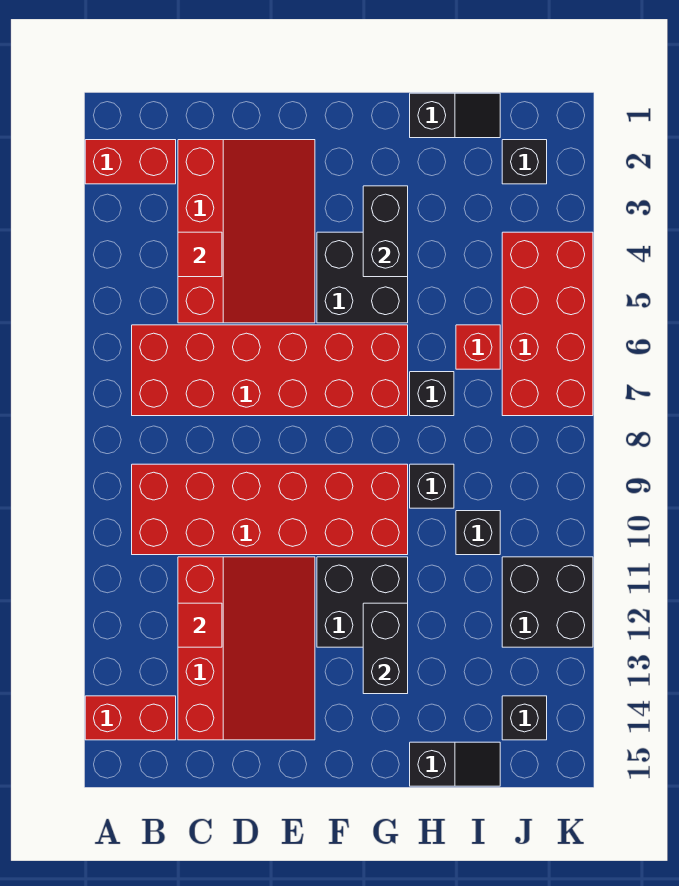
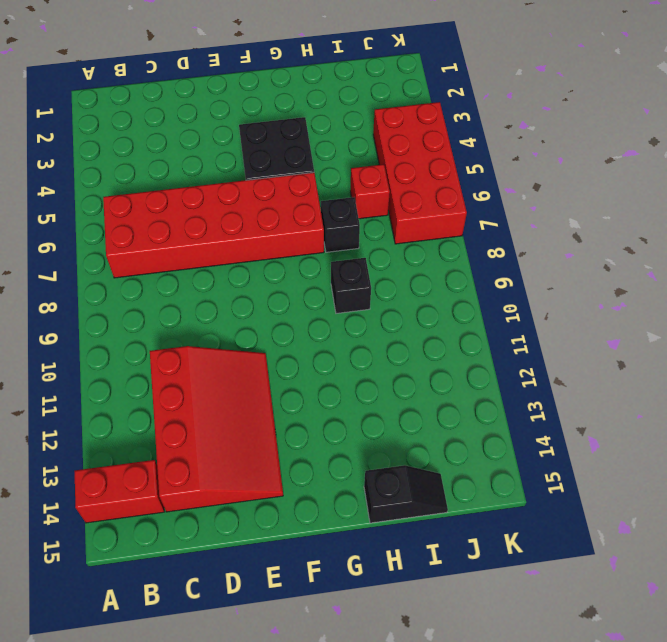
none -> red brick A2:B2 level 1
none -> red brick B9:G10 level 1
none -> red slope C2:E5 level 1 top C

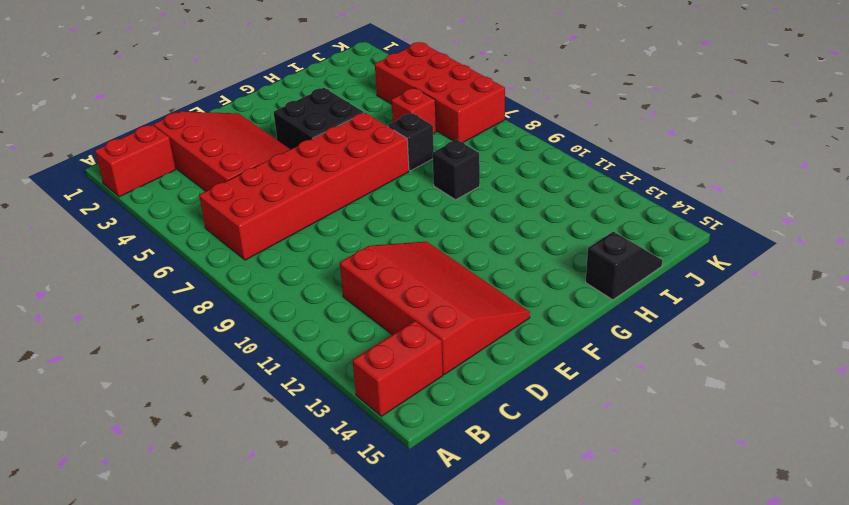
none -> red brick B9:G10 level 1
none -> black brick F11:G12 level 1
none -> black slope H1:I1 level 1 top H

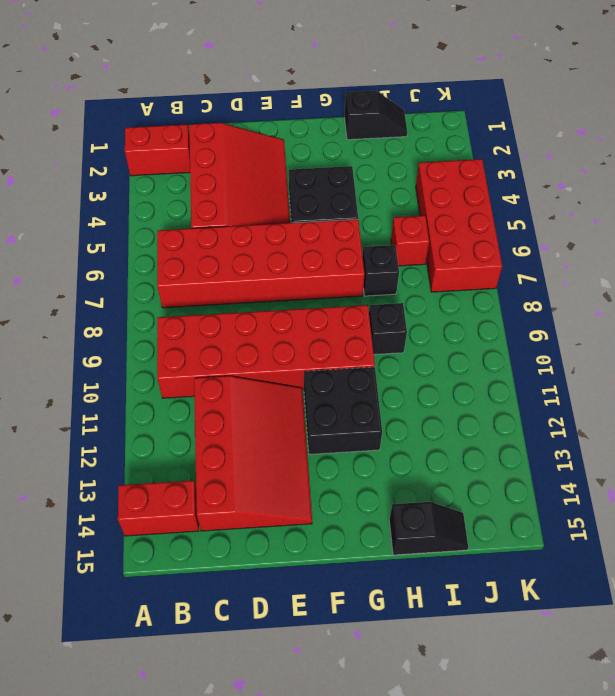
none -> black brick I10 level 1
none -> black brick J2 level 1
none -> black brick J11:K12 level 1

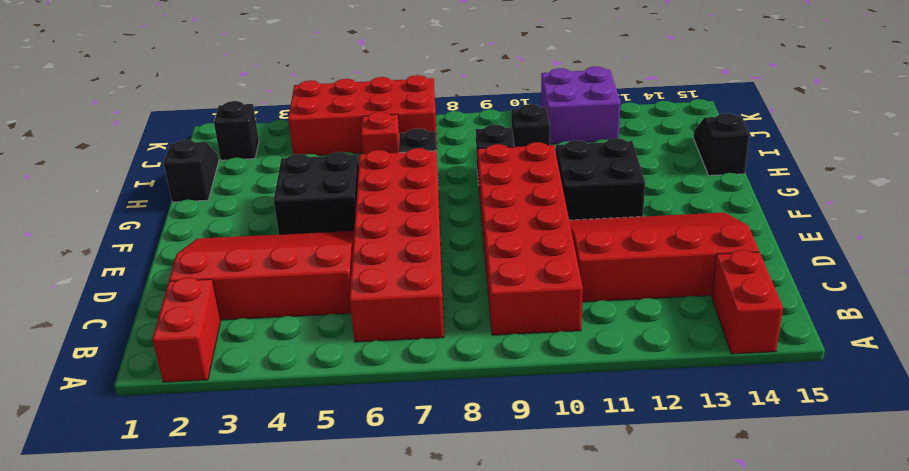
purple brick J11:K12 level 1 -> black brick J11:K12 level 1
none -> black brick J14 level 1
none -> red tile C4 level 2
none -> red tile C12 level 2

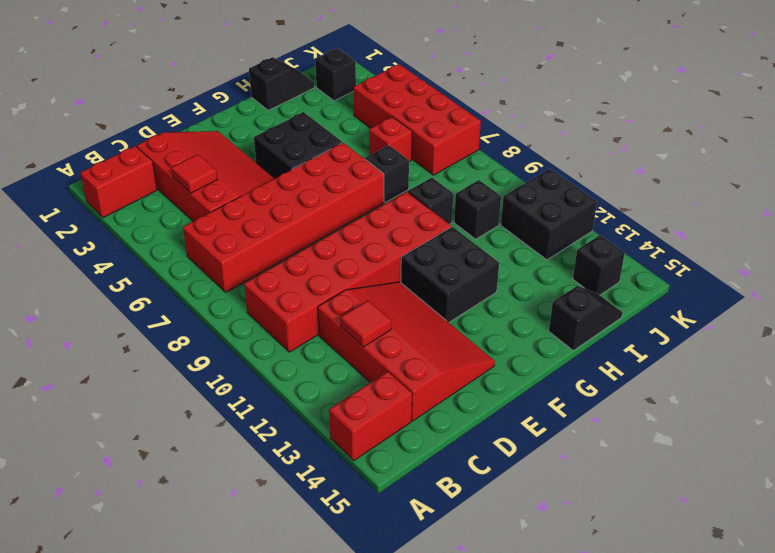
none -> black brick G3:G4 level 2
none -> black brick G12:G13 level 2

